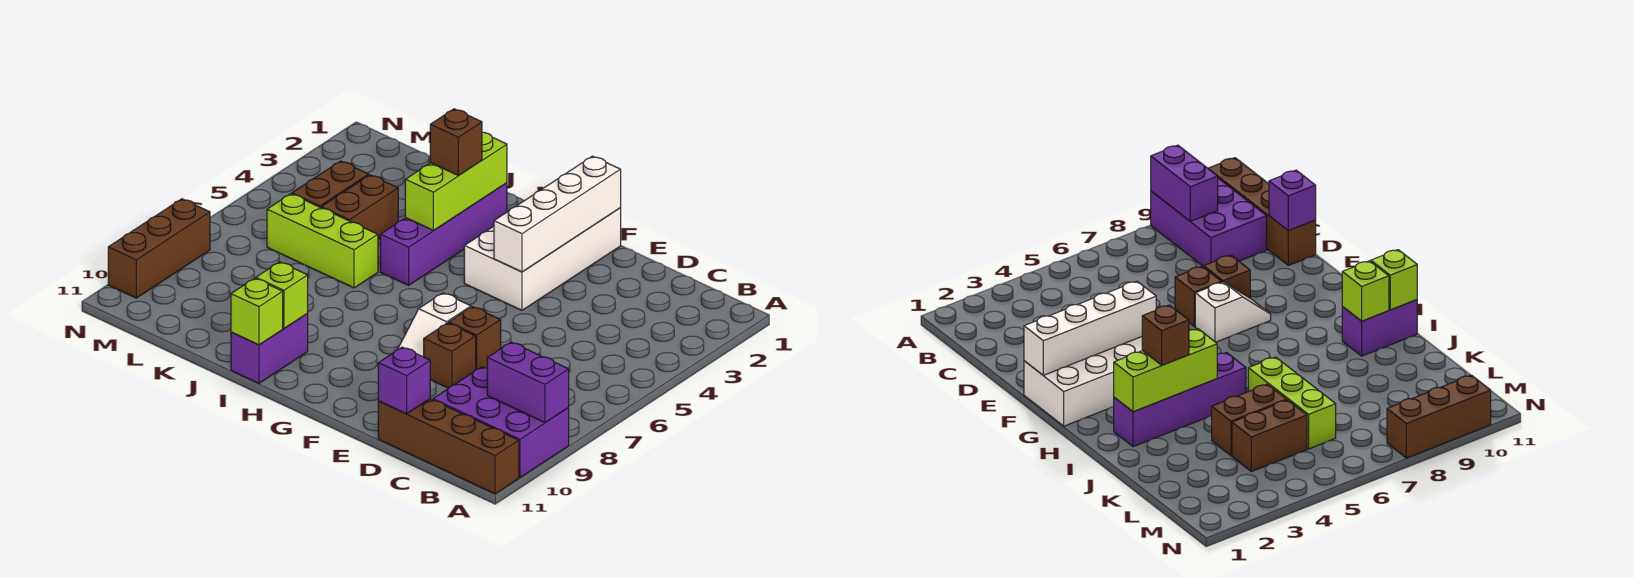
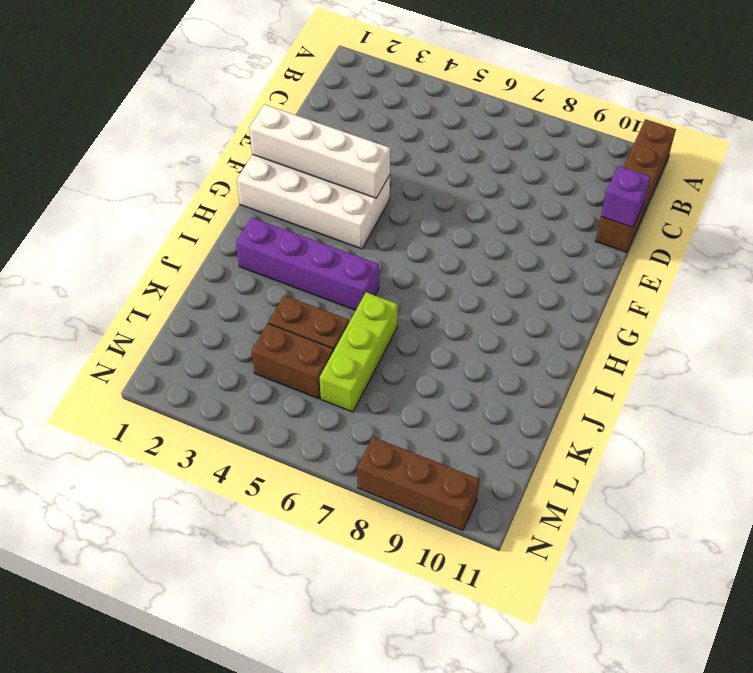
none -> purple brick A9:C10 level 1
none -> brown brick E7 level 1
none -> brown brick E8 level 1

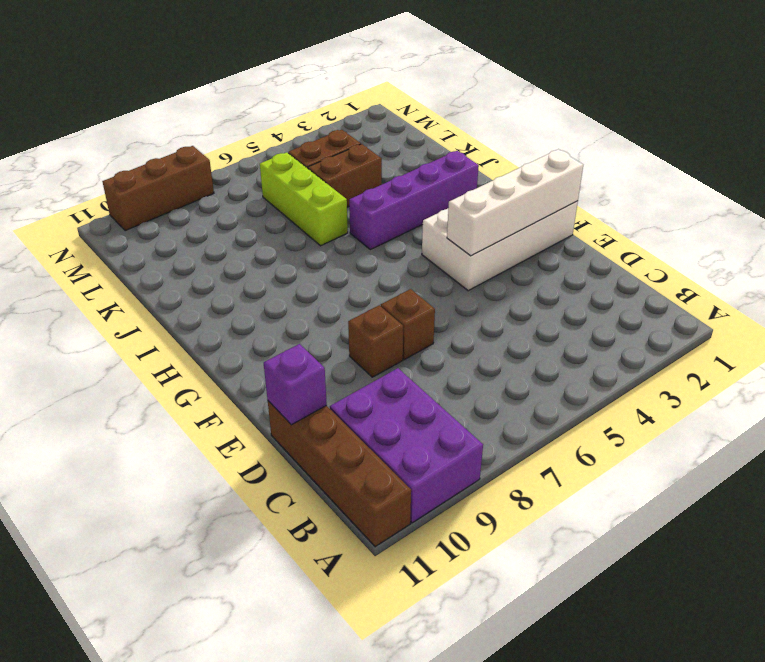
none -> white slope F7:F8 level 1 top 7
none -> purple brick I10:I11 level 1
none -> purple brick A9:B9 level 2

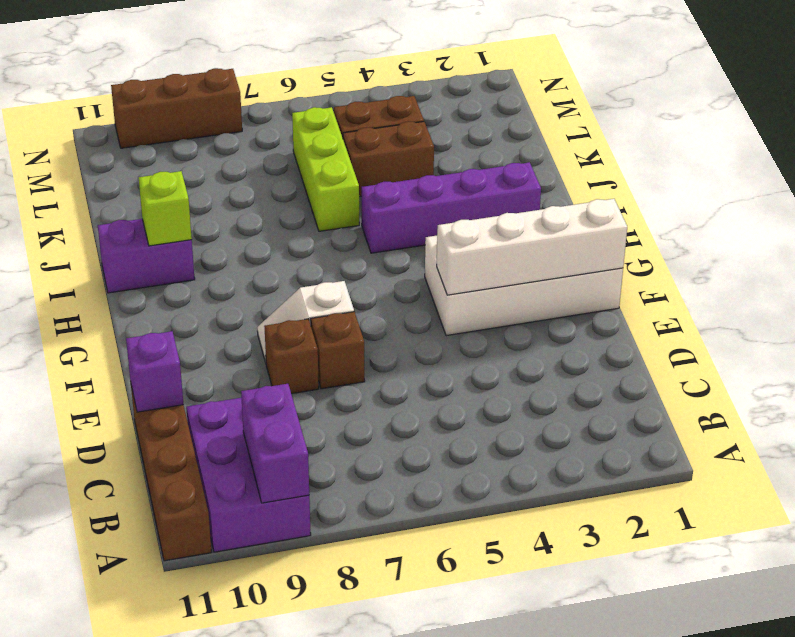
none -> lime brick I2:I4 level 2
none -> lime brick I11 level 2
none -> brown brick I3 level 3

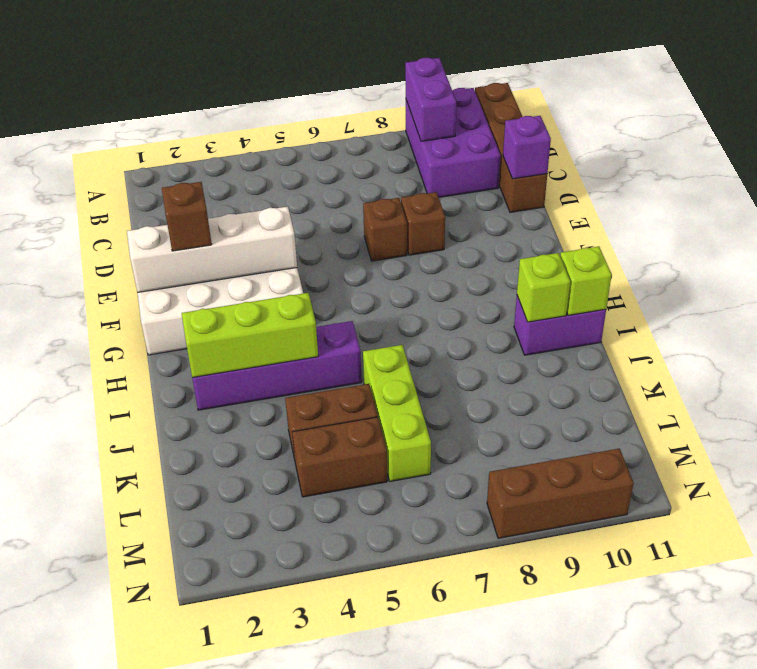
brown brick F2 level 3 -> brown brick I3 level 3
none -> white slope F7:F8 level 1 top 7

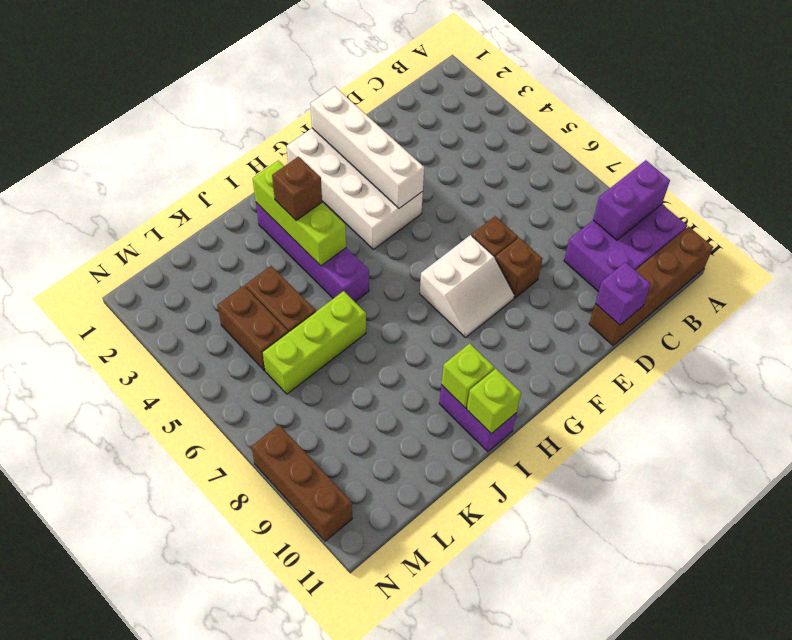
white slope F7:G8 level 1 top 7 -> white slope F7:F8 level 1 top 7

